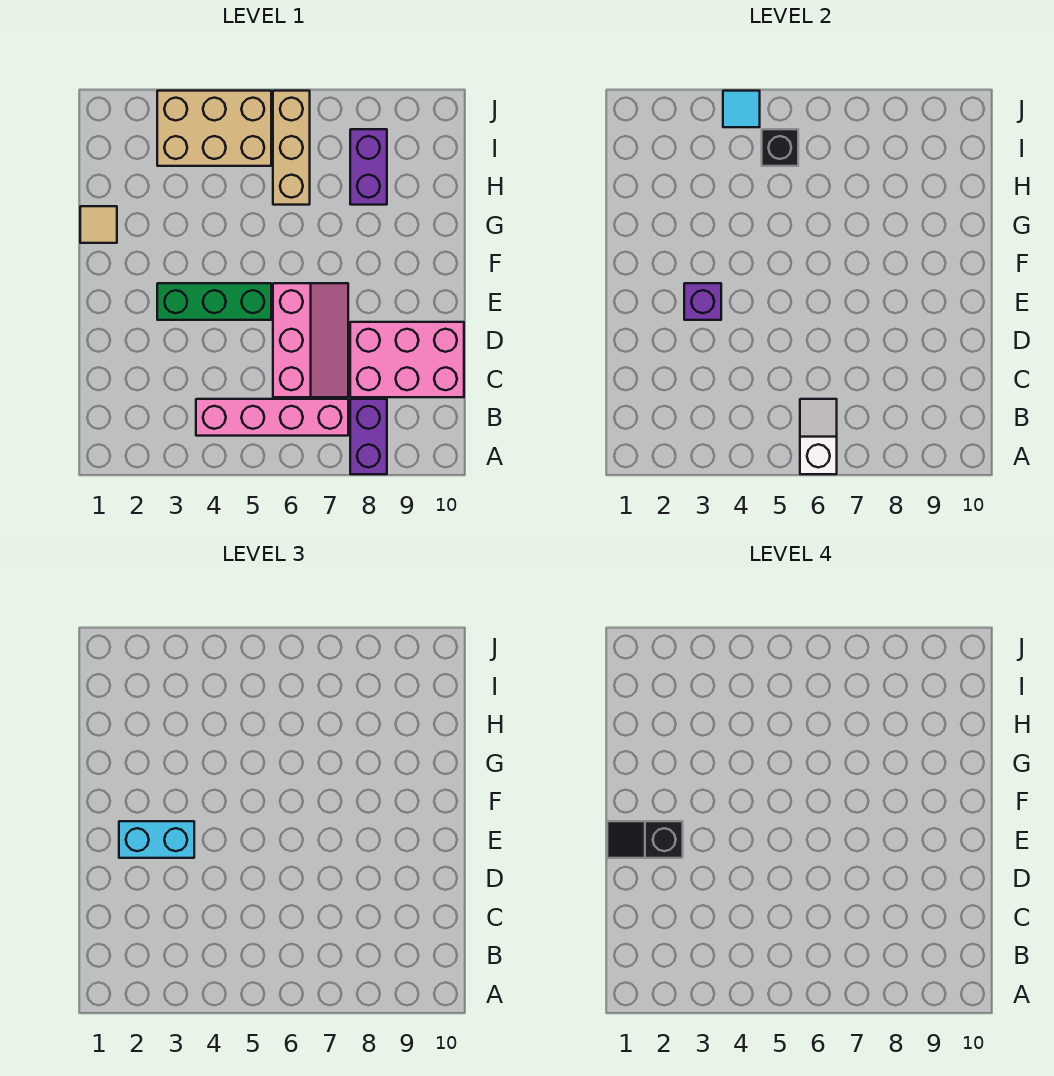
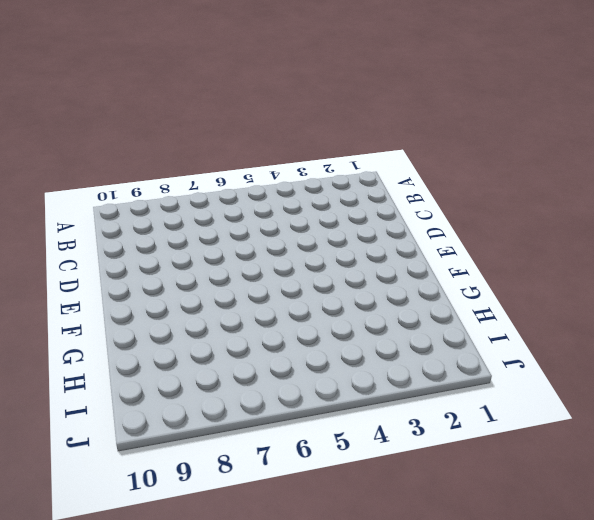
none -> purple brick A8:B8 level 1
none -> pink brick B4:B7 level 1
none -> pink slope C6:E7 level 1 top 6

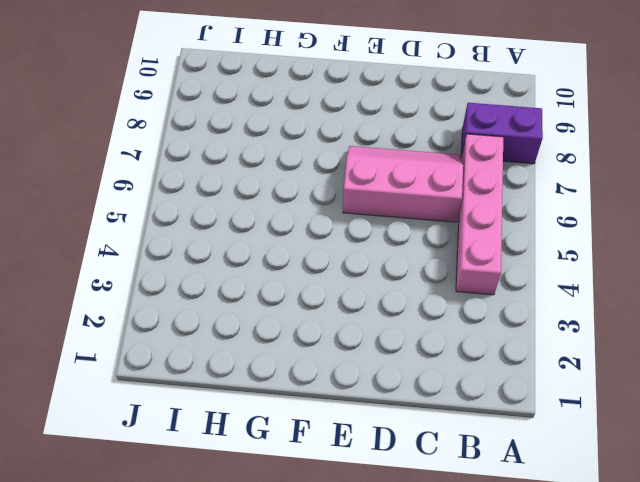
none -> pink brick C8:D10 level 1
none -> green brick E3:E5 level 1
none -> tan tile G1 level 1

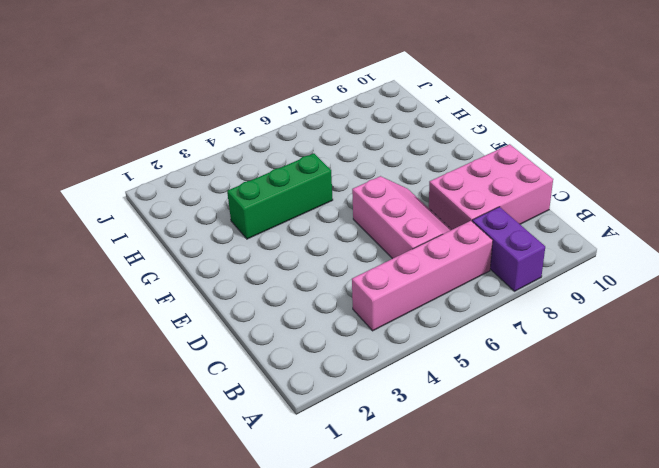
green brick G3:G5 level 1 -> green brick E3:E5 level 1
none -> tan tile G1 level 1
none -> tan brick H6:J6 level 1
none -> purple brick H8:I8 level 1

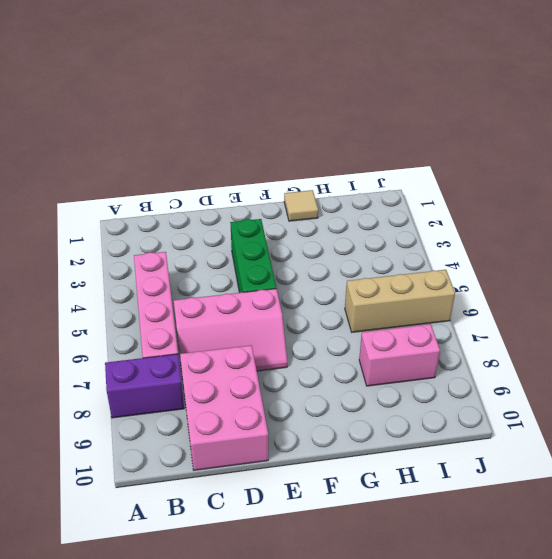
pink brick H8:I8 level 1 -> purple brick H8:I8 level 1
none -> tan brick I3:J5 level 1
none -> white slope A6:B6 level 2 top A
none -> purple brick E3 level 2

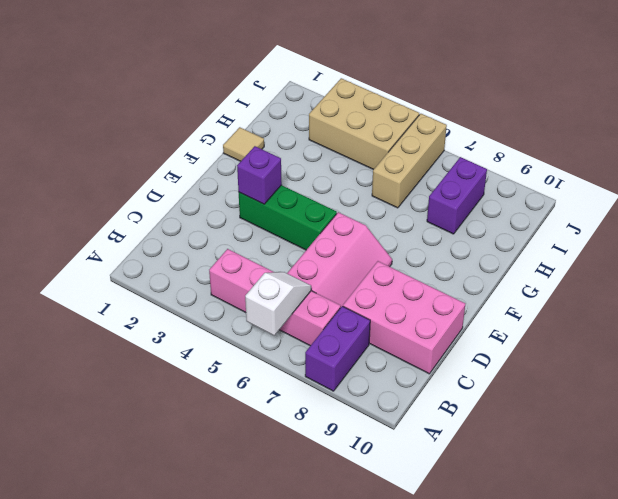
none -> black brick I5 level 2
none -> cyan tile J4 level 2
none -> cyan brick E2:E3 level 3

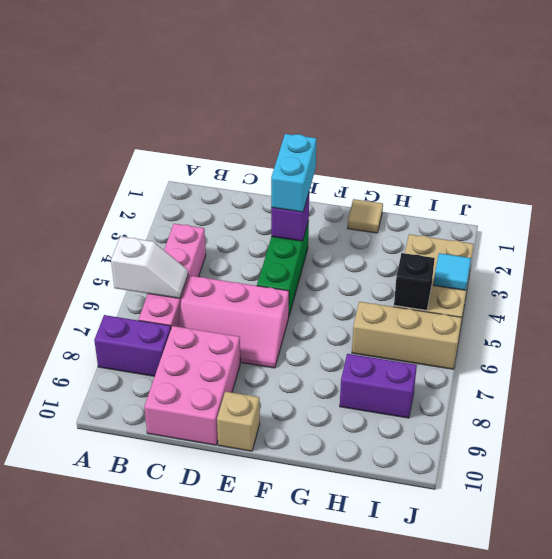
tan brick E10 level 1 -> none
none -> black slope E1:E2 level 4 top 2

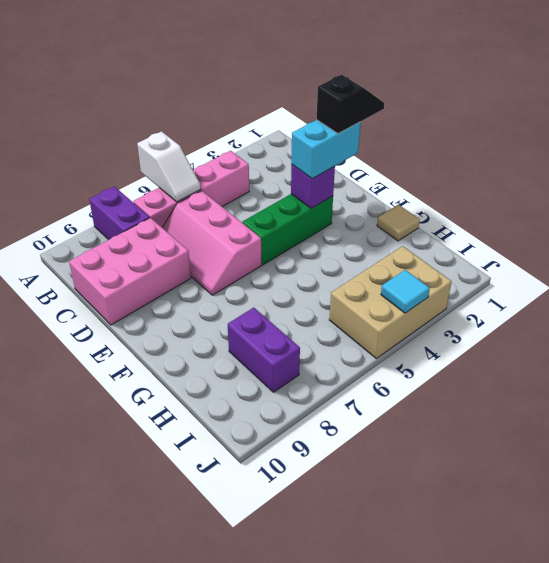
none -> tan brick H6:J6 level 1
none -> black brick I5 level 2

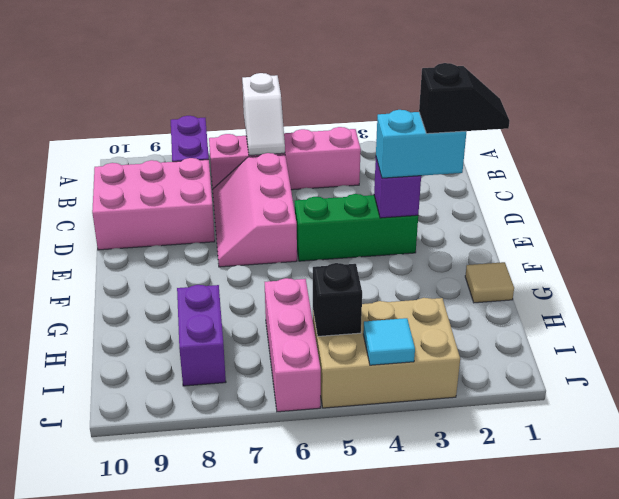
pink brick H6:J6 level 1 -> tan brick H6:J6 level 1

